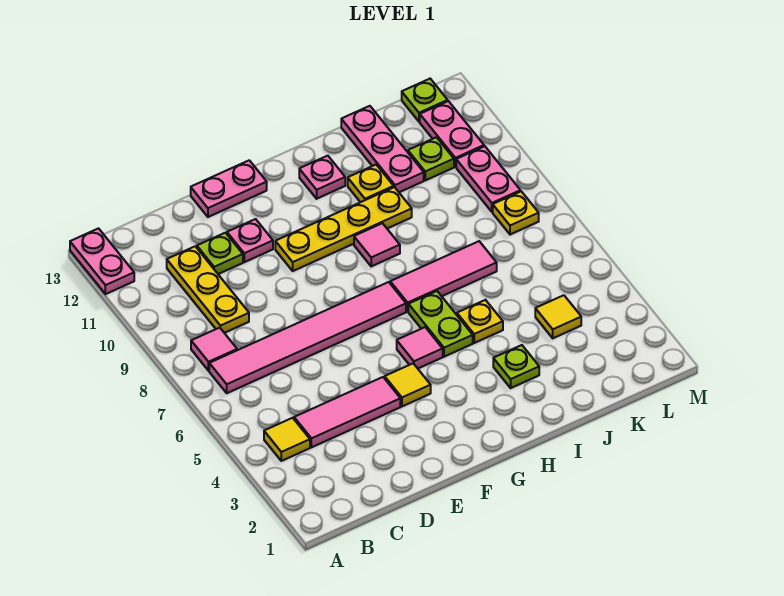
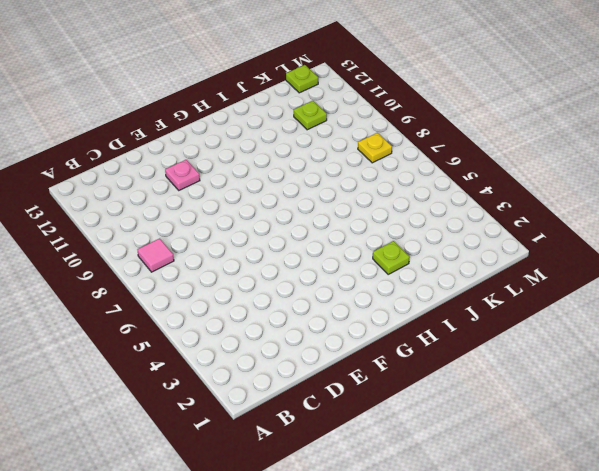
none -> pink plate A12:A13 level 1
none -> yellow tile B4 level 1
none -> pink tile B7:G7 level 1

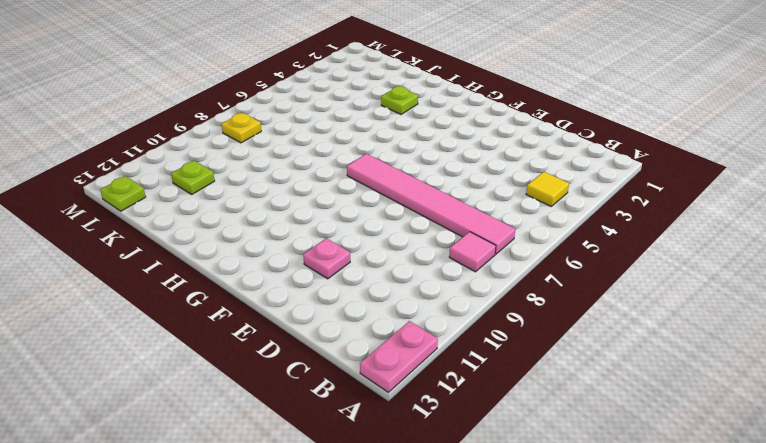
none -> pink tile C4:E4 level 1
none -> yellow plate C9:C11 level 1
none -> lime plate D11 level 1

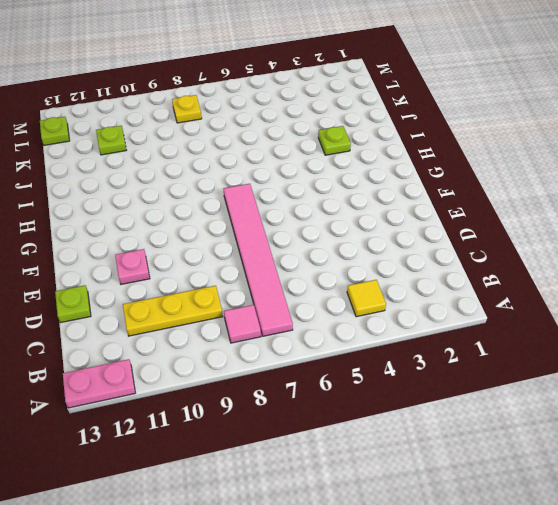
lime plate D13 level 1 -> lime plate D11 level 1
none -> pink tile C4:E4 level 1
none -> pink plate E13:F13 level 1
none -> yellow tile F4 level 1

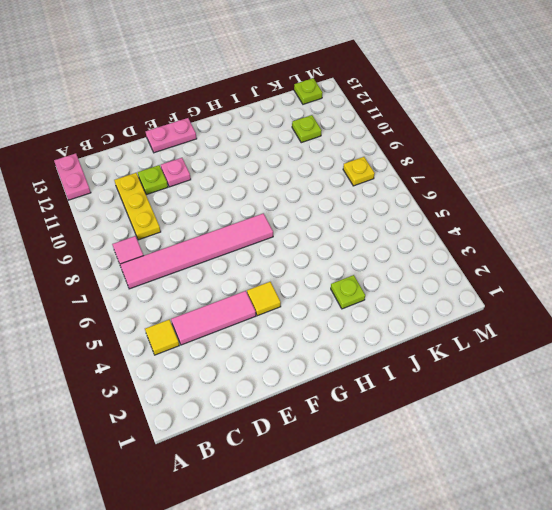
none -> yellow plate F10:I10 level 1
none -> pink tile G5 level 1
none -> lime plate H5:H6 level 1

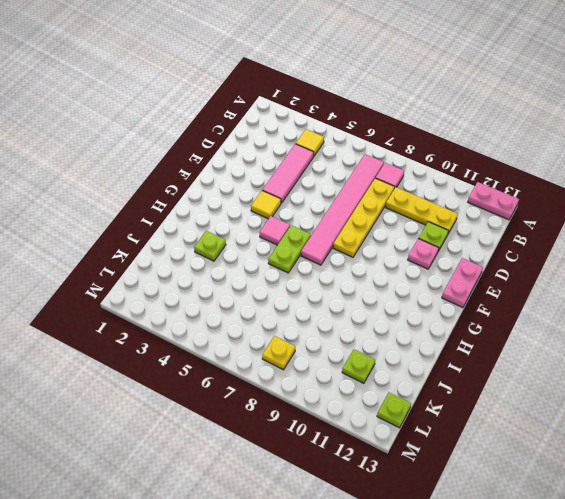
yellow plate C8:F8 level 1 -> yellow plate F10:I10 level 1
lime plate G6:H6 level 1 -> lime plate H5:H6 level 1
none -> pink tile H7:J7 level 1
none -> pink tile H9 level 1
none -> pink plate H12 level 1

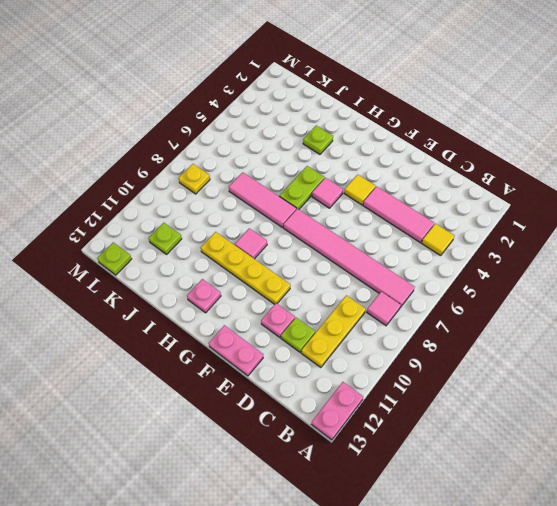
none -> yellow plate I5 level 1
none -> yellow plate I11 level 1
none -> pink plate J11:J13 level 1

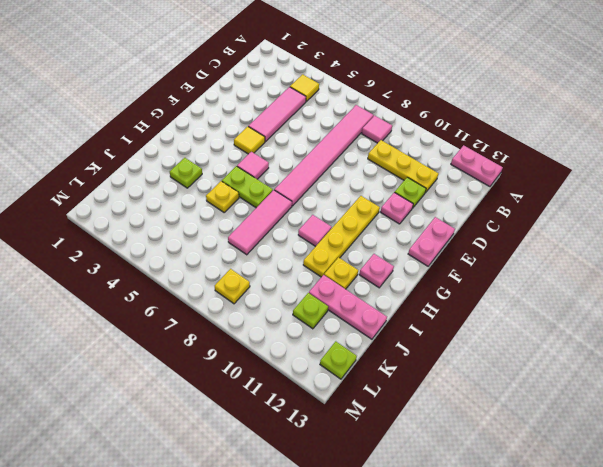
none -> yellow tile K4 level 1
none -> pink plate L9:L10 level 1
none -> pink plate L11:L12 level 1

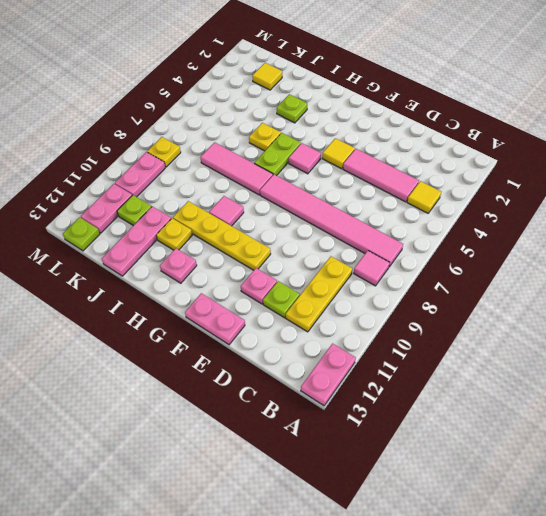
yellow tile K2 level 1 -> yellow tile K4 level 1

